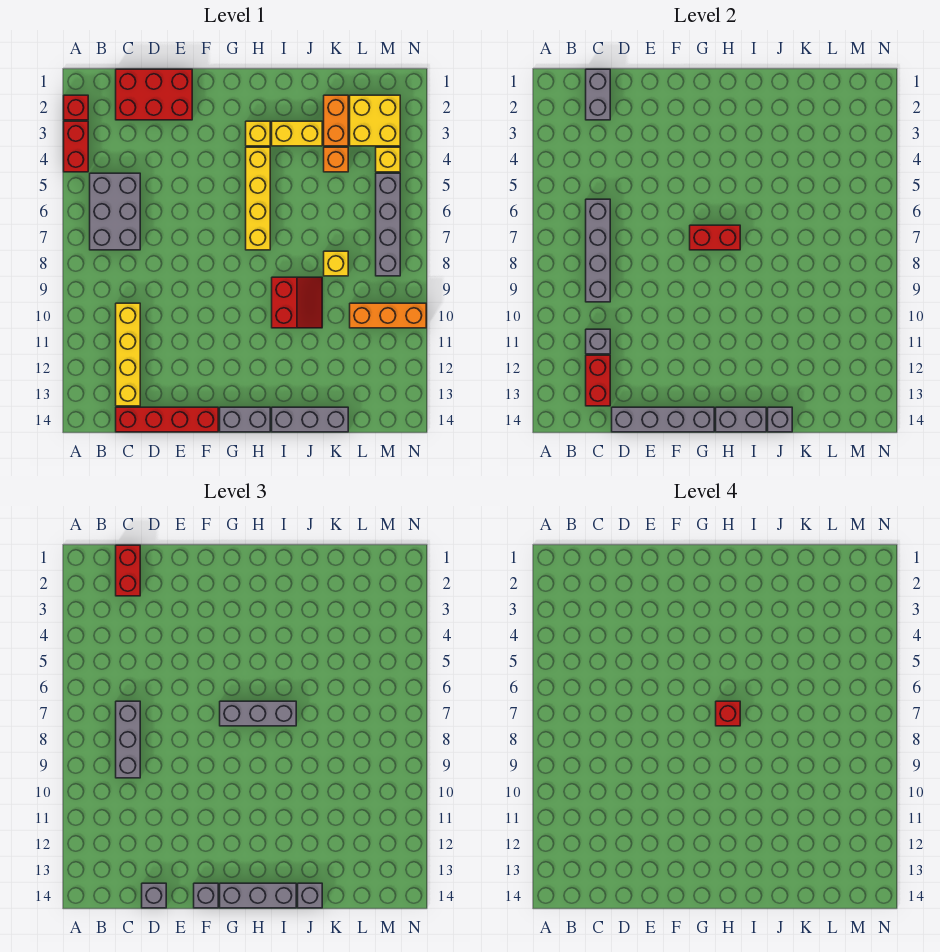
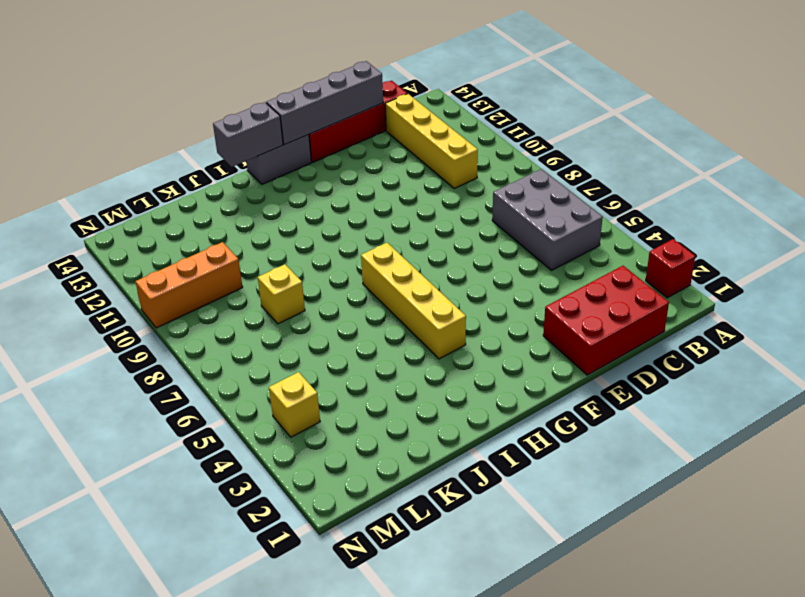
none -> red brick A3:A4 level 1
none -> yellow brick H3 level 1
none -> yellow brick I3:J3 level 1
none -> red slope I9:J10 level 1 top I

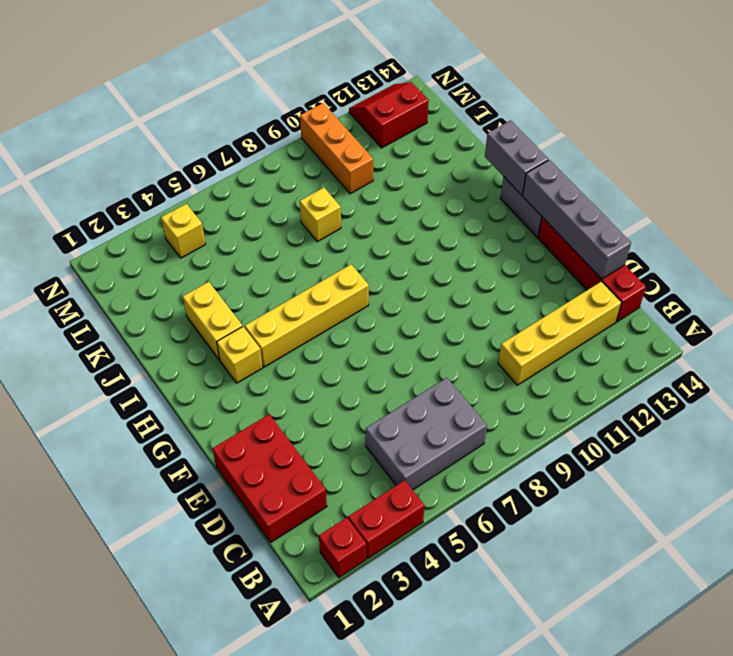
red slope M12:N13 level 1 top M -> red slope I9:J10 level 1 top I
none -> grey brick I14:K14 level 1
none -> orange brick K2:K3 level 1
none -> orange brick K4 level 1
none -> yellow brick L2:M3 level 1

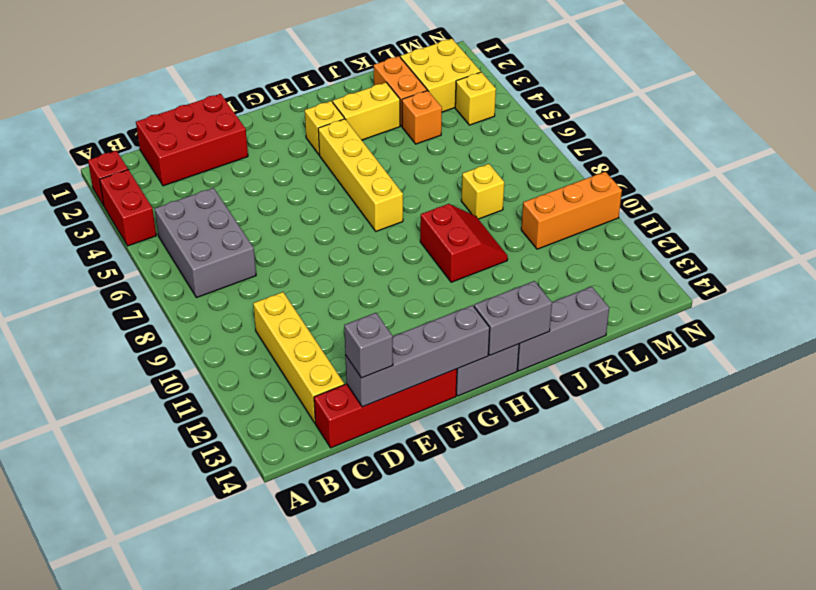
none -> grey brick M5:M8 level 1
none -> grey brick C1:C2 level 2
none -> grey brick C6:C9 level 2
none -> grey brick C11 level 2

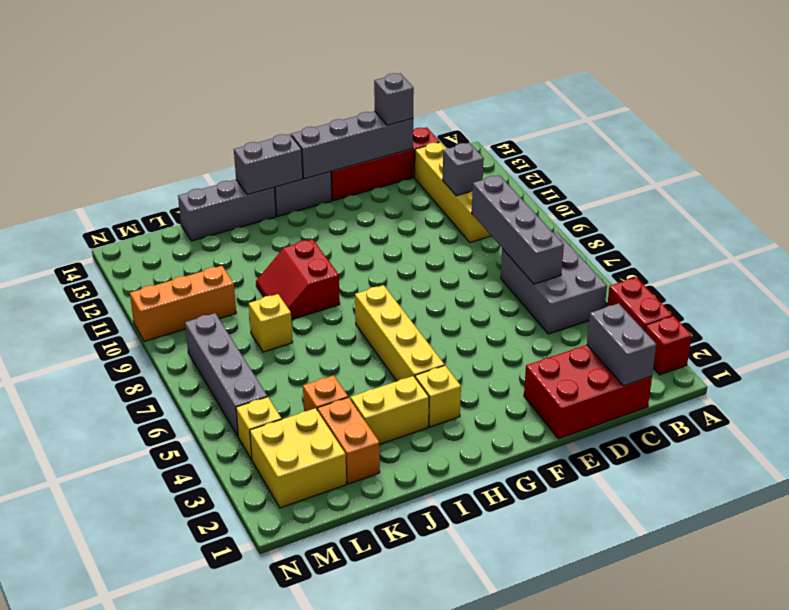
none -> red brick C12:C13 level 2
none -> red brick G7:H7 level 2
none -> grey brick J14 level 2
none -> red brick C1:C2 level 3

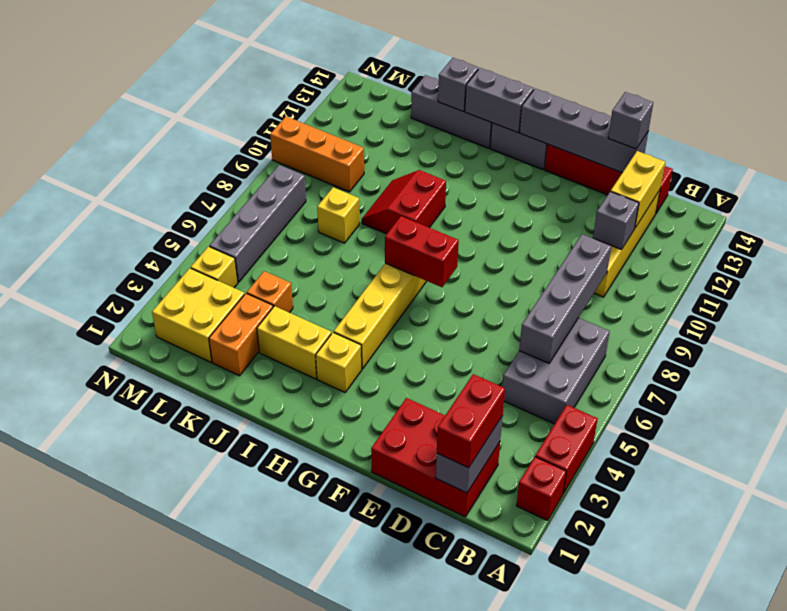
yellow brick C12:C13 level 2 -> red brick C12:C13 level 2
none -> grey brick C7:C9 level 3
none -> grey brick F14 level 3
none -> grey brick G7:I7 level 3
none -> grey brick G14:I14 level 3

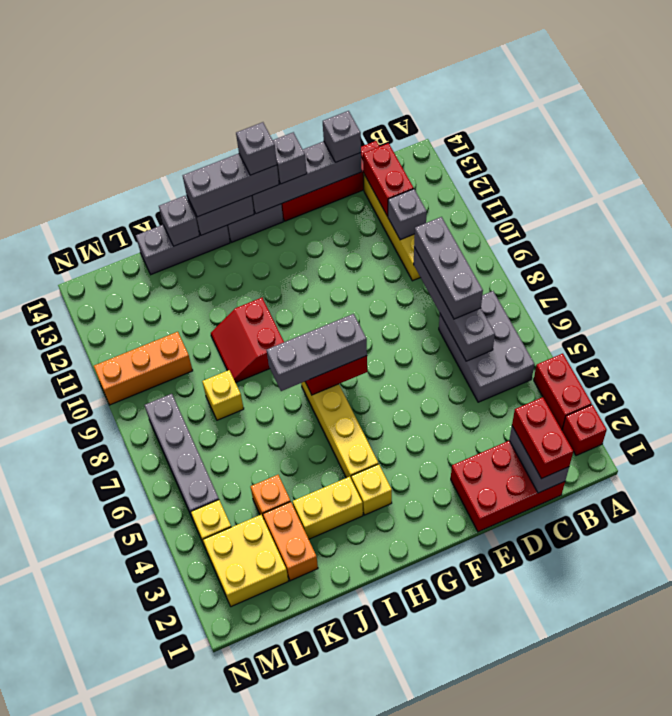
grey brick G14 level 4 -> grey brick J14 level 3
none -> red brick H7 level 4

